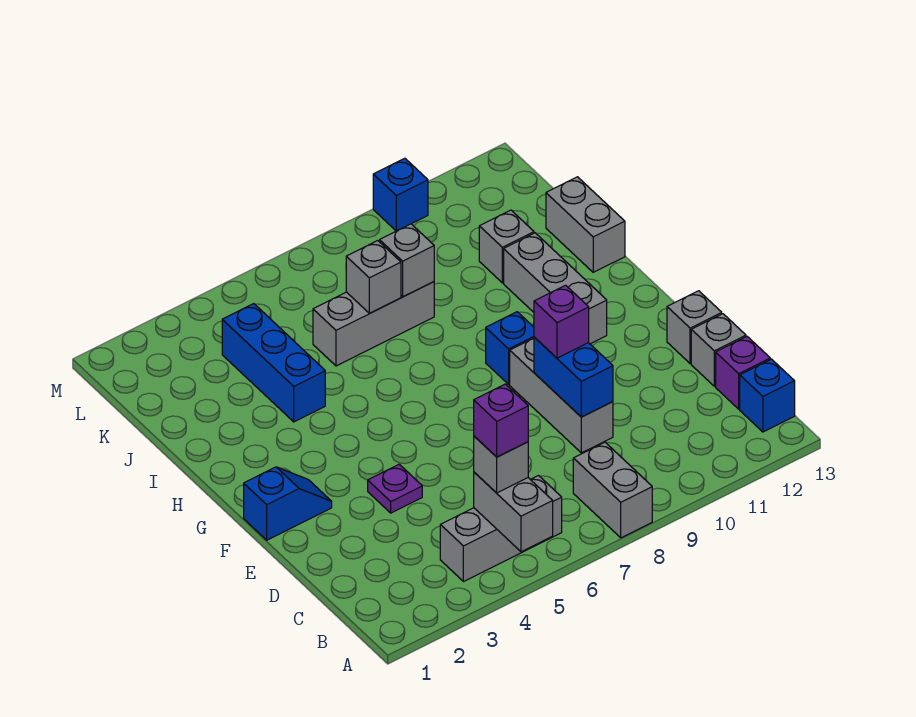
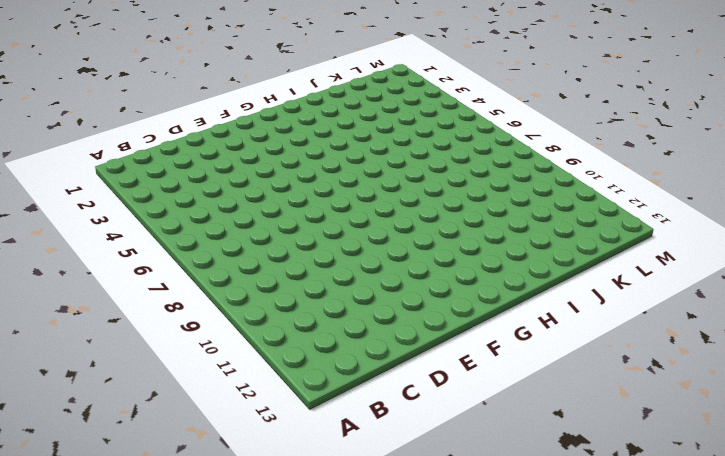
none -> grey brick A8:B8 level 1
none -> grey brick B4:B6 level 1
none -> blue brick B13 level 1

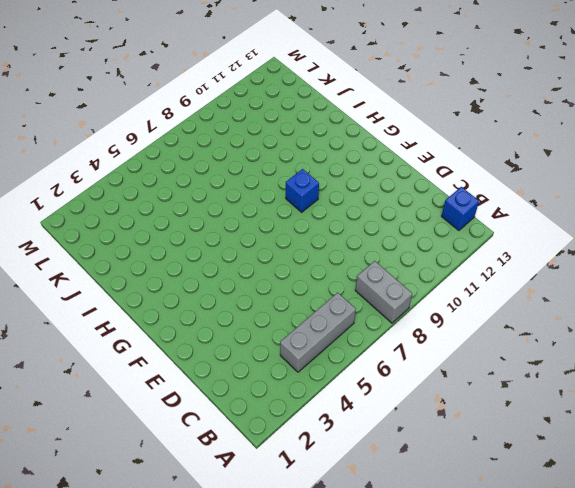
none -> purple brick C13 level 1
none -> grey brick D9:F9 level 1
none -> grey brick D13 level 1

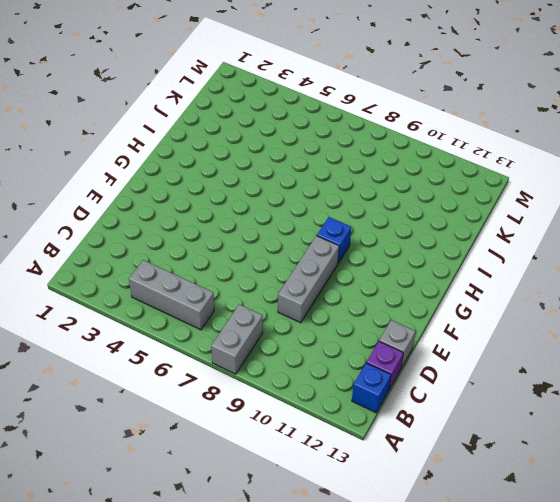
none -> purple plate E4 level 1
none -> grey brick E13 level 1
none -> blue slope F1:F2 level 1 top 1

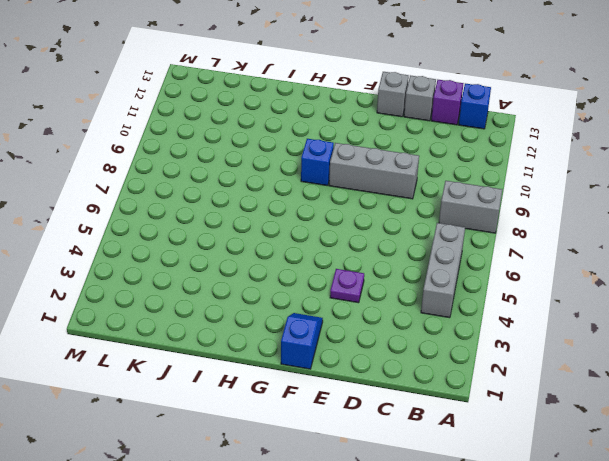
none -> grey brick G11:I11 level 1
none -> blue brick I4:K4 level 1
none -> grey brick I13:J13 level 1

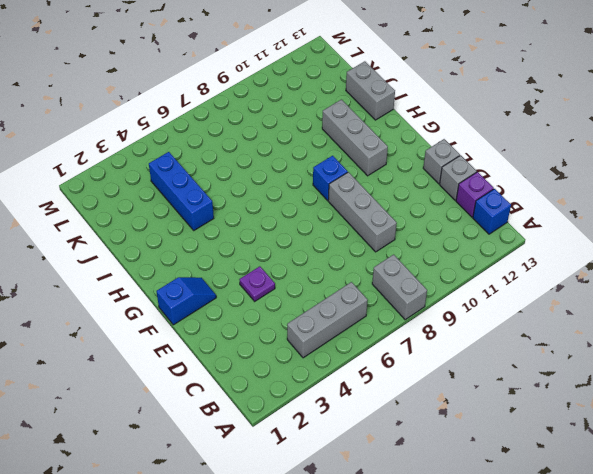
none -> grey brick J6:J8 level 1
none -> grey brick J11 level 1
none -> blue brick M10 level 1

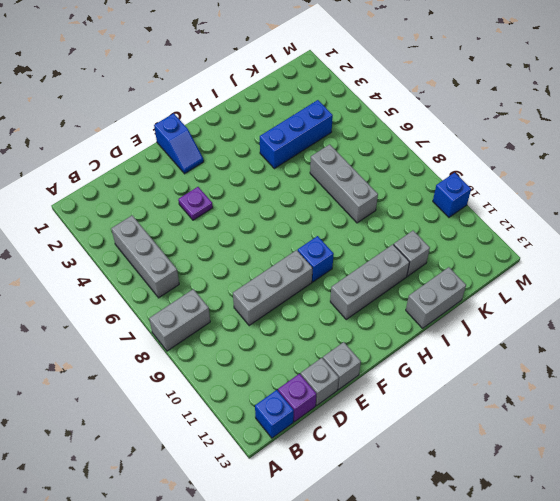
none -> grey brick A5:B5 level 2
none -> blue brick D9:E9 level 2
none -> grey brick J7 level 2

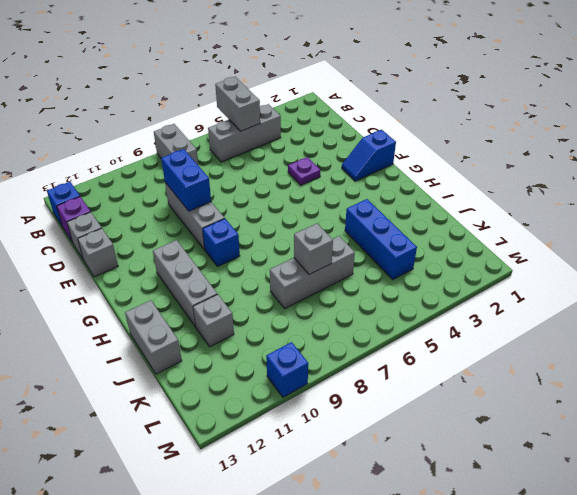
none -> grey brick J8 level 2
none -> grey brick B5 level 3
none -> purple brick E9 level 3

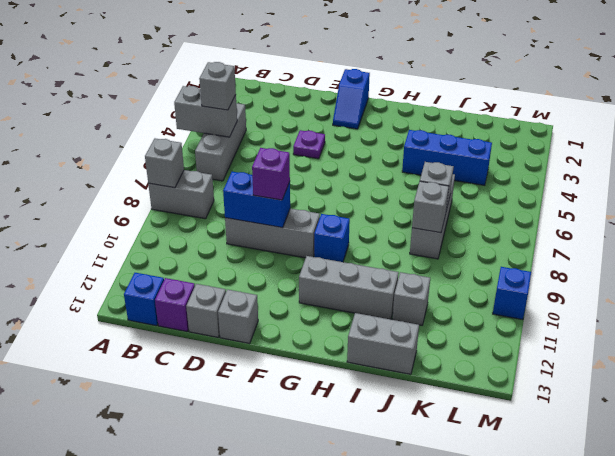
grey brick A8 level 2 -> none
none -> purple brick B5 level 4

